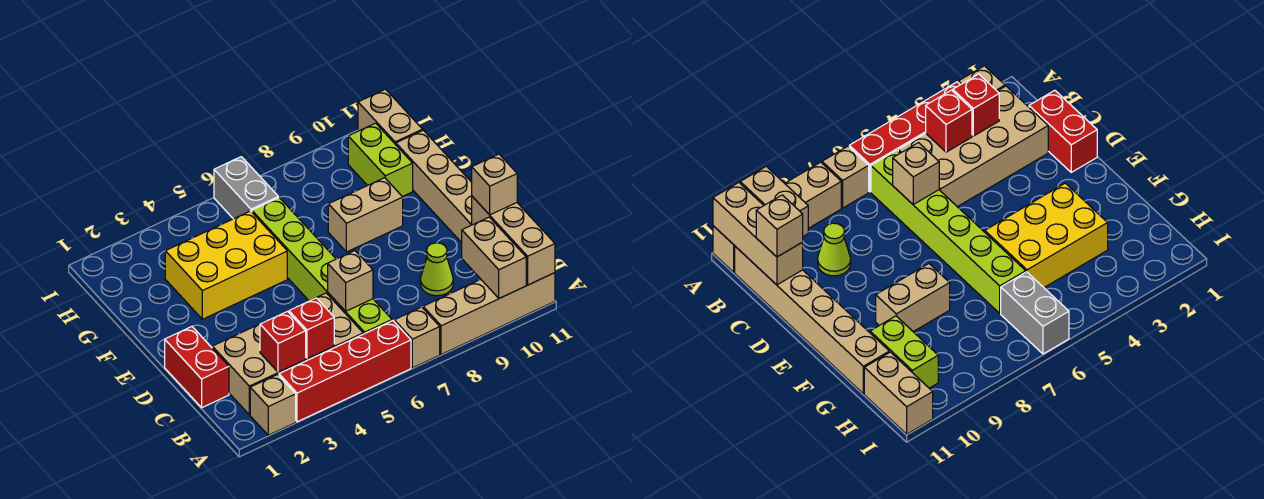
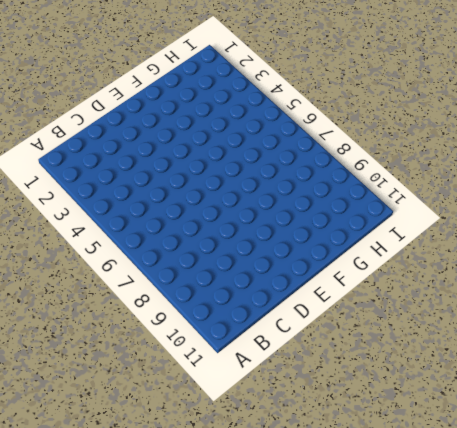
none -> tan brick A2 level 1
none -> red brick A3:A6 level 1
none -> tan brick A7 level 1

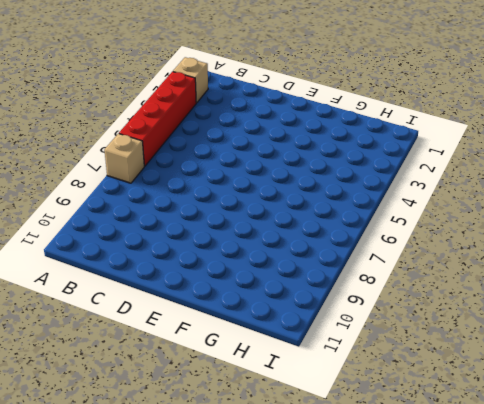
none -> tan brick A8:A11 level 1
none -> tan brick B2:C5 level 1
none -> lime brick B6:G6 level 1

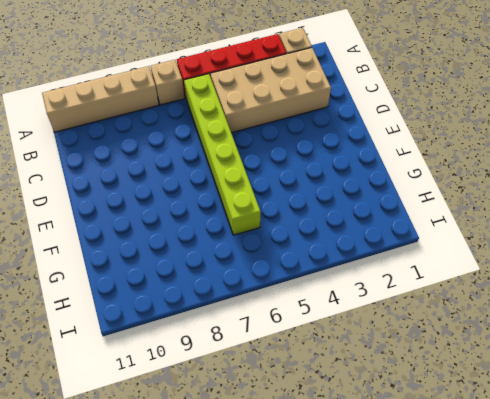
none -> tan brick B11:G11 level 1
none -> red brick C1:D1 level 1
none -> lime cone C9 level 1

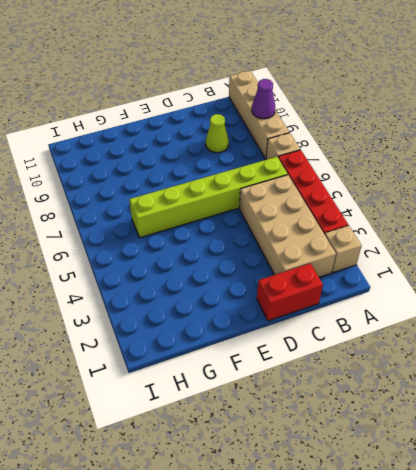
purple cone A9 level 2 -> none
none -> tan brick B11:G11 level 1
none -> yellow brick F3:G5 level 1
none -> tan brick F8:F9 level 1

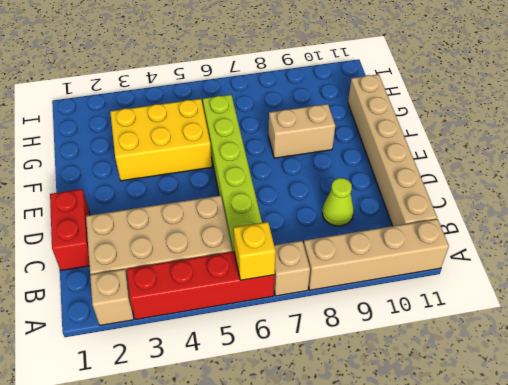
yellow brick A6 level 2 -> none
none -> lime brick G10:H10 level 1
none -> grey brick H6:I6 level 1
none -> tan brick H11:I11 level 1

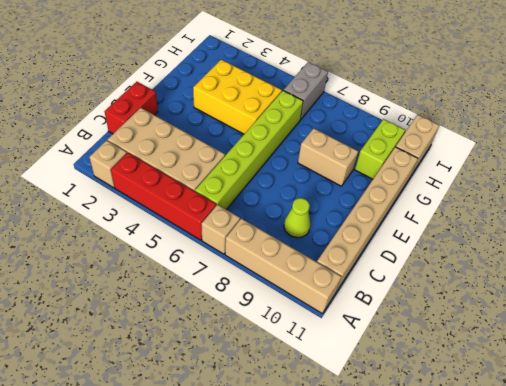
none -> tan brick A10:B10 level 2
none -> tan brick A11:C11 level 2
none -> red brick B3 level 2

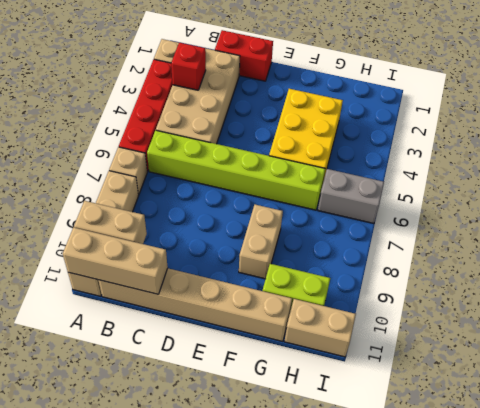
none -> lime cone C9 level 1
none -> red brick B4 level 2
none -> tan brick C6 level 2

